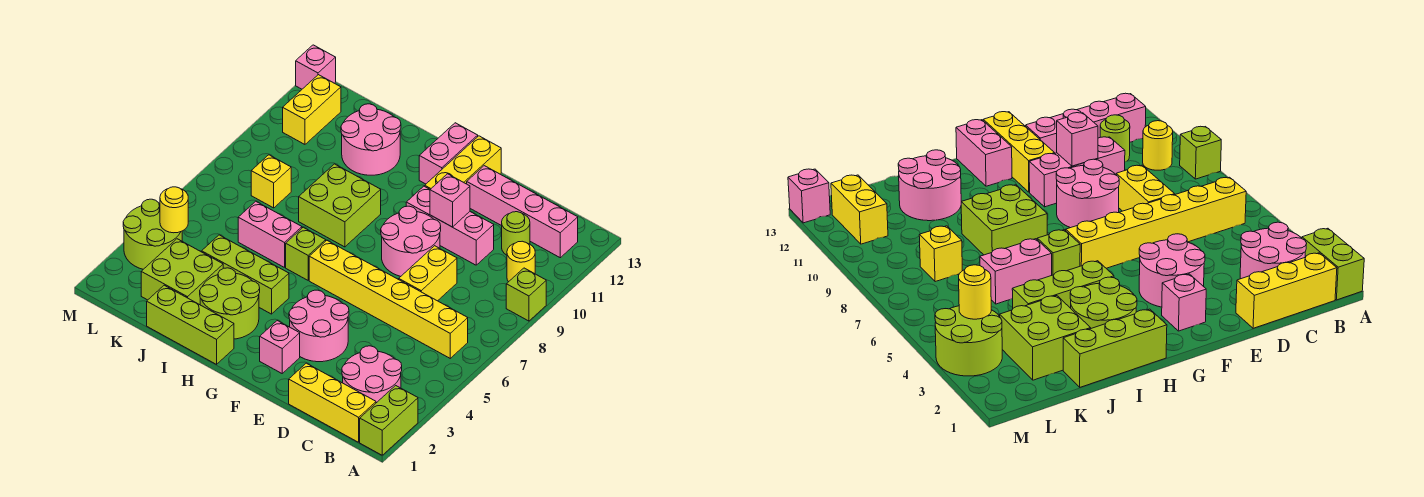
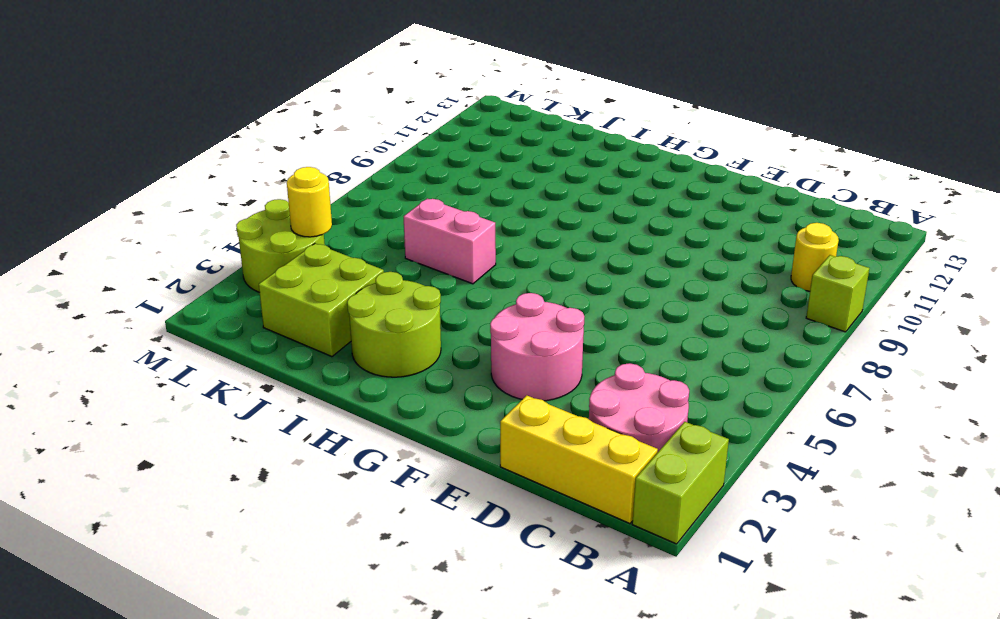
none -> yellow brick B6:G6 level 1
none -> pink brick B12:E12 level 1
none -> lime round brick C11 level 1

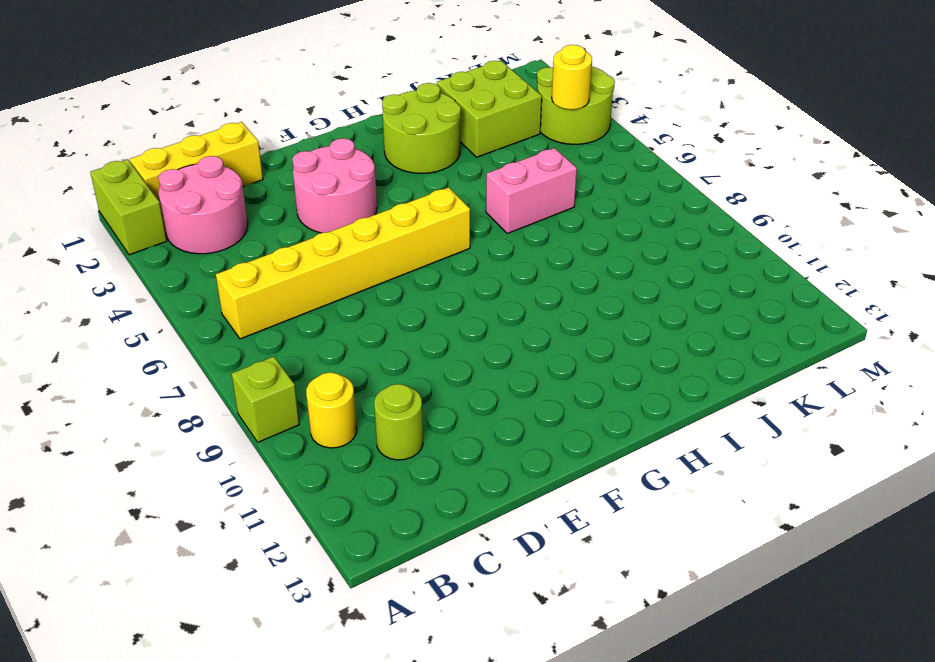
none -> pink brick B12:E12 level 1
none -> yellow brick D7:D8 level 1
none -> pink brick D10:F10 level 1

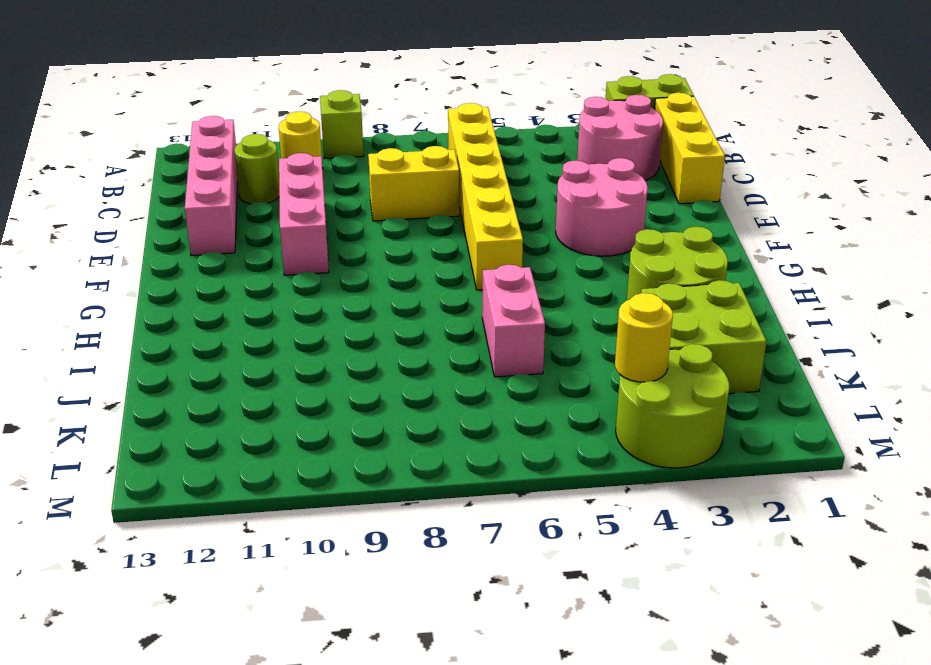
none -> pink round brick E8:F9 level 1
none -> pink brick F2 level 1
none -> yellow brick F11:F13 level 1

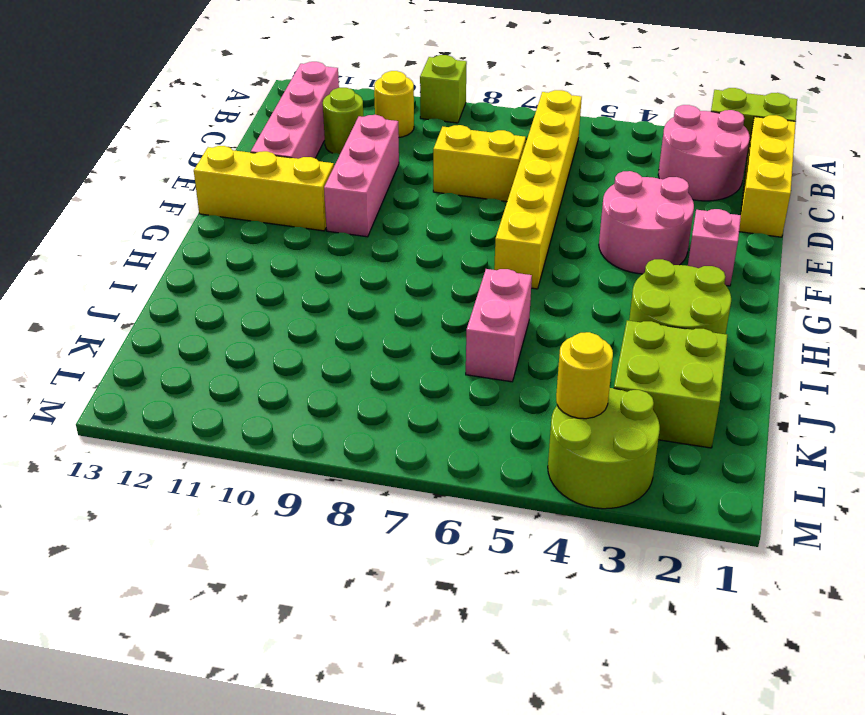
none -> pink round brick E8:F9 level 1
none -> pink brick G12:G13 level 1
none -> lime brick H1:J1 level 1

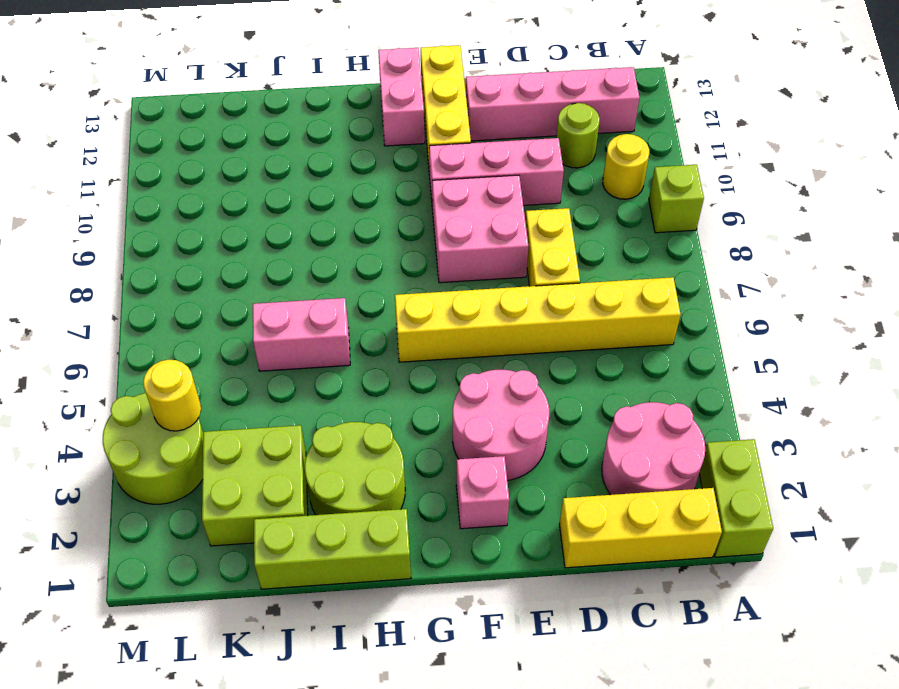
pink brick E8:F9 level 1 -> pink round brick E8:F9 level 1
none -> lime brick H4:J4 level 1
none -> lime brick H6 level 1
none -> lime brick H8:I9 level 1

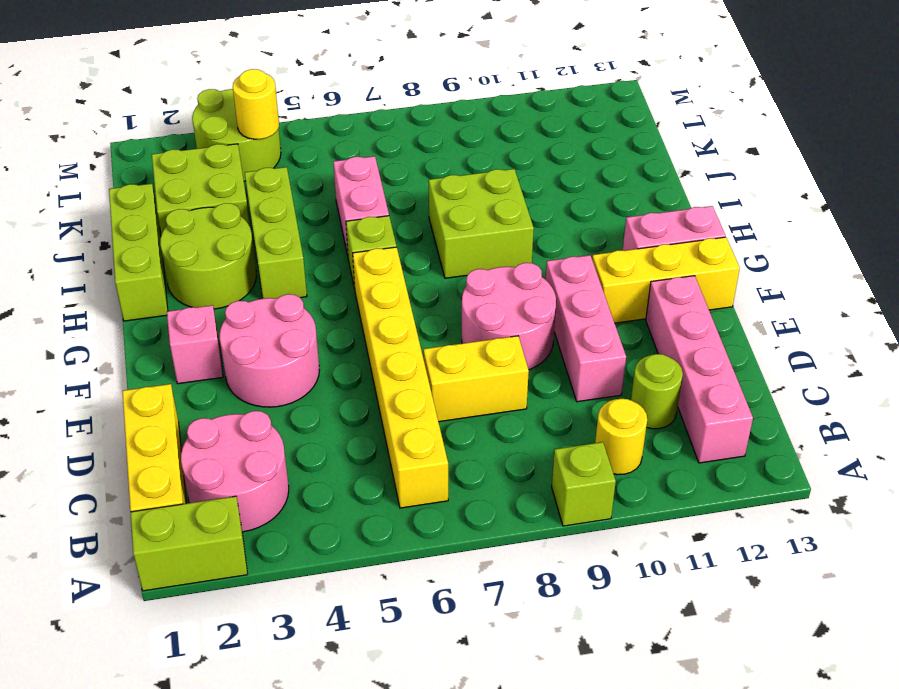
none -> pink round brick I11:J12 level 1
none -> yellow brick K8 level 1
none -> yellow brick L11:L12 level 1

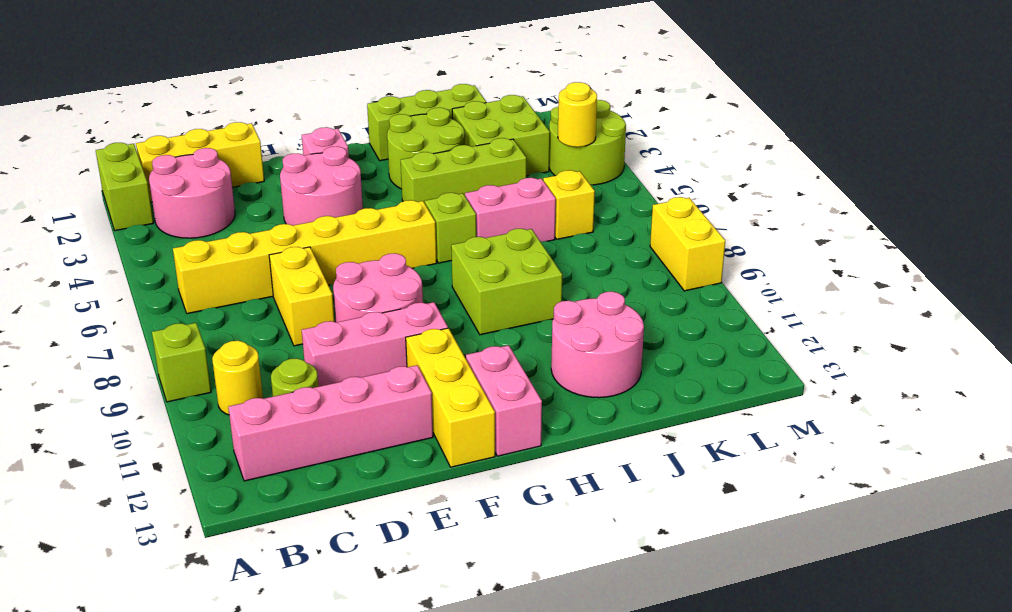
yellow brick K6 level 1 -> yellow brick K8 level 1
yellow brick M8:M9 level 1 -> yellow brick L11:L12 level 1
none -> pink brick M13 level 1
none -> pink brick E10 level 2

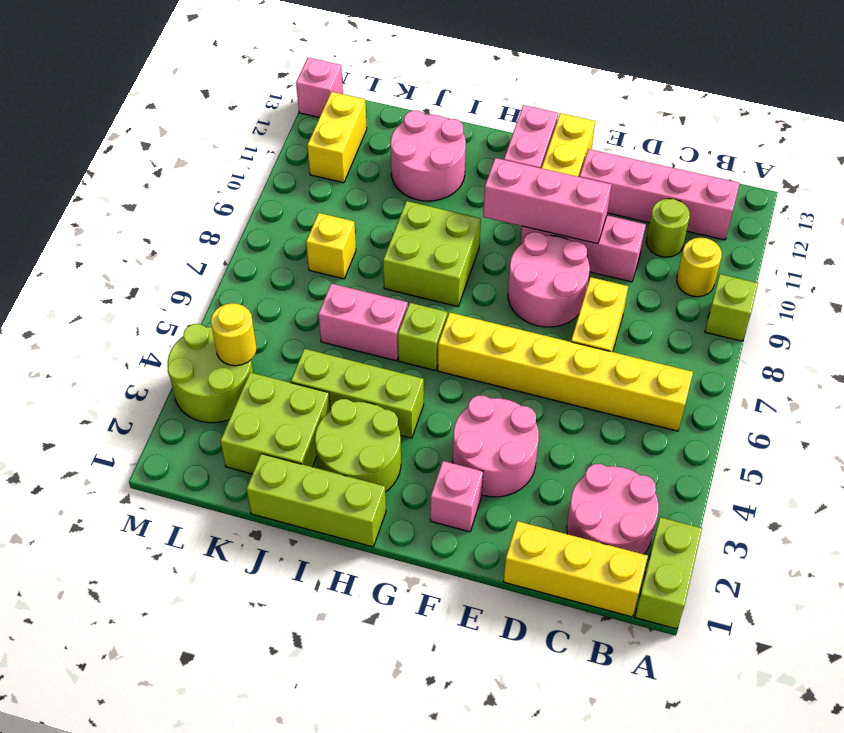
pink brick E10:G10 level 2 -> pink brick E10 level 2

